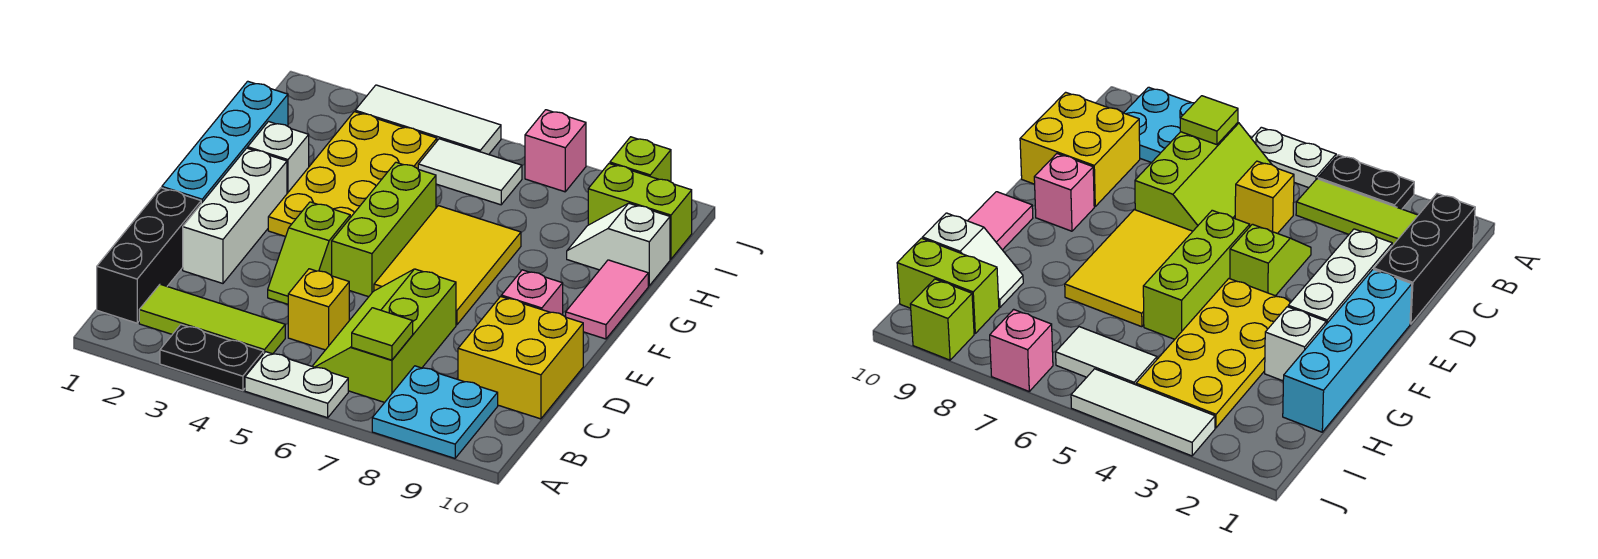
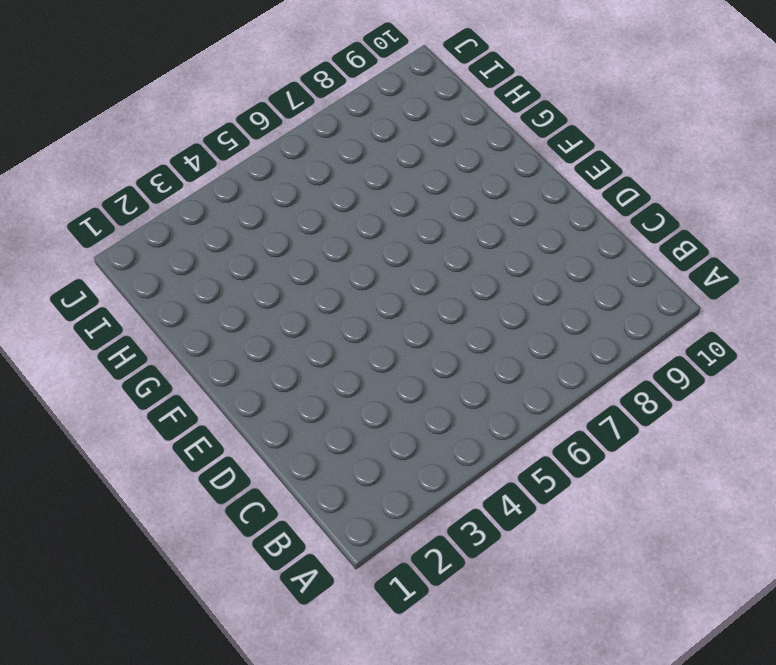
none -> black plate A3:A4 level 1
none -> white plate A5:A6 level 1
none -> cyan plate A8:B9 level 1

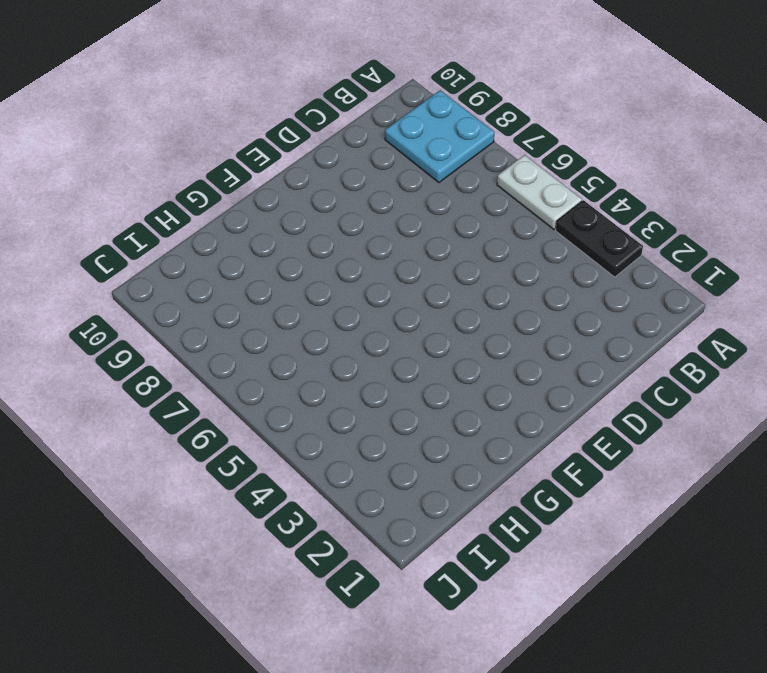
none -> black brick B1:D1 level 1
none -> lime tile B2:B4 level 1
none -> lime slope B6:D7 level 1 top 7

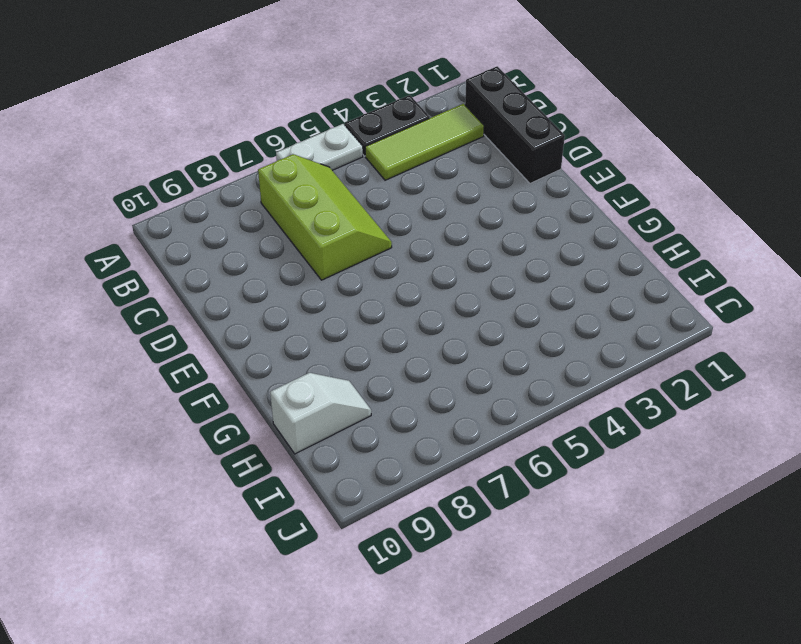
none -> cyan plate A8:B9 level 1
none -> yellow brick C5 level 1
none -> yellow brick C9:D10 level 1

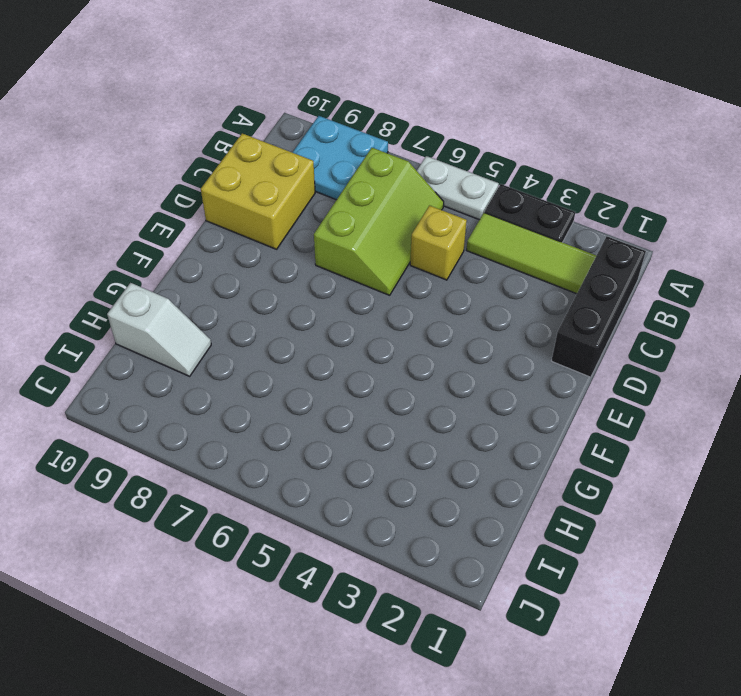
none -> white brick D2:F2 level 1
none -> lime slope D4:E4 level 1 top E
none -> cyan brick E1:H1 level 1

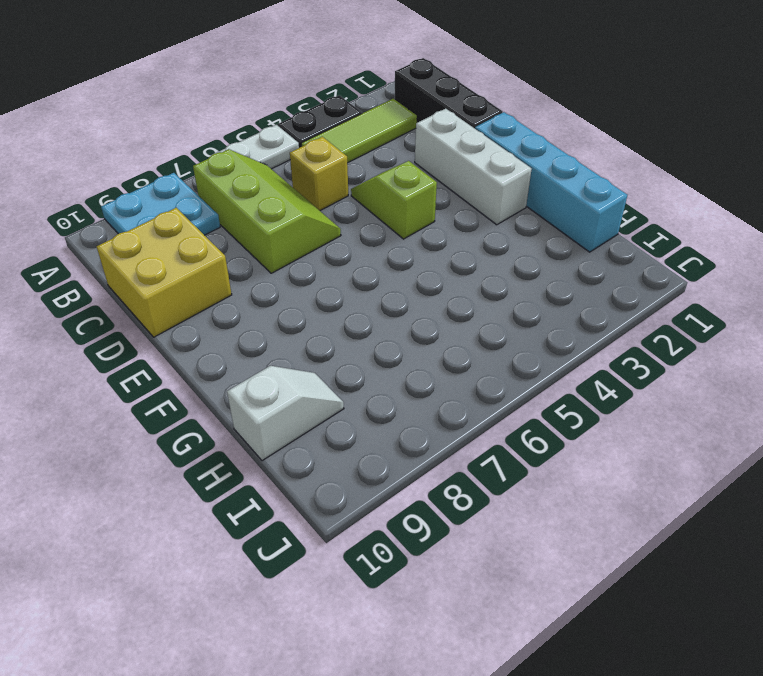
none -> lime brick E5:G5 level 1
none -> yellow tile E6:G7 level 1
none -> pink brick E9 level 1

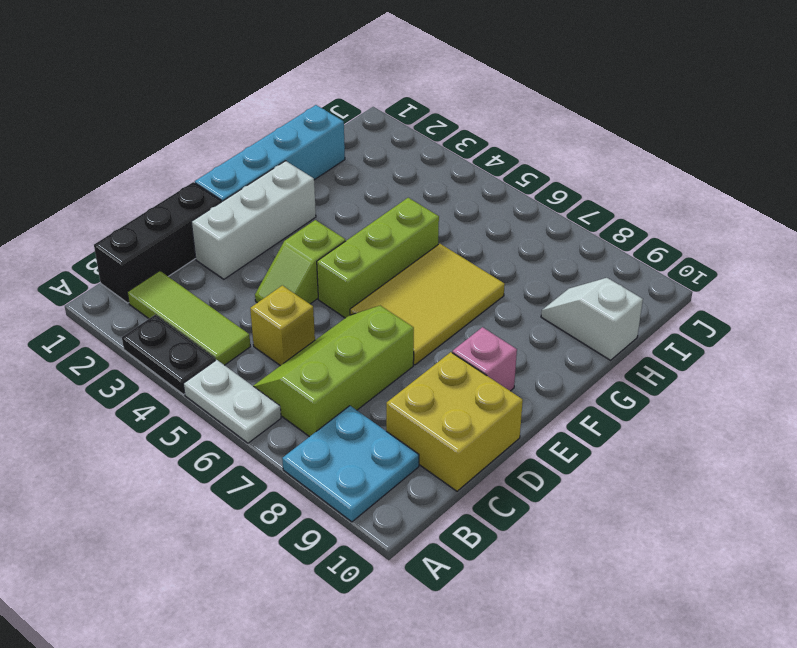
none -> yellow plate F3:I4 level 1
none -> pink tile F10:G10 level 1
none -> white brick G2 level 1

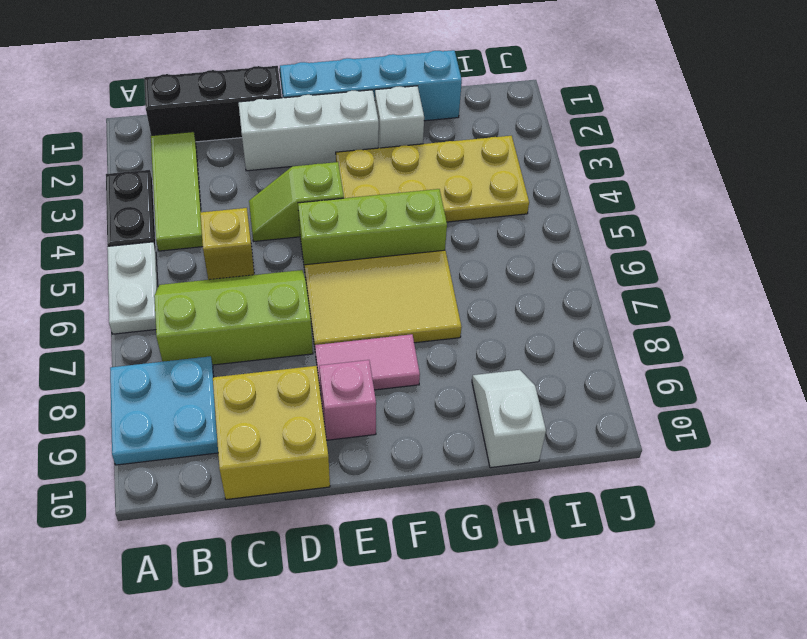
pink tile E8:F8 level 1 -> pink tile F10:G10 level 1
none -> white tile I5:I6 level 1
none -> lime brick I9:I10 level 1
none -> white tile J3:J5 level 1

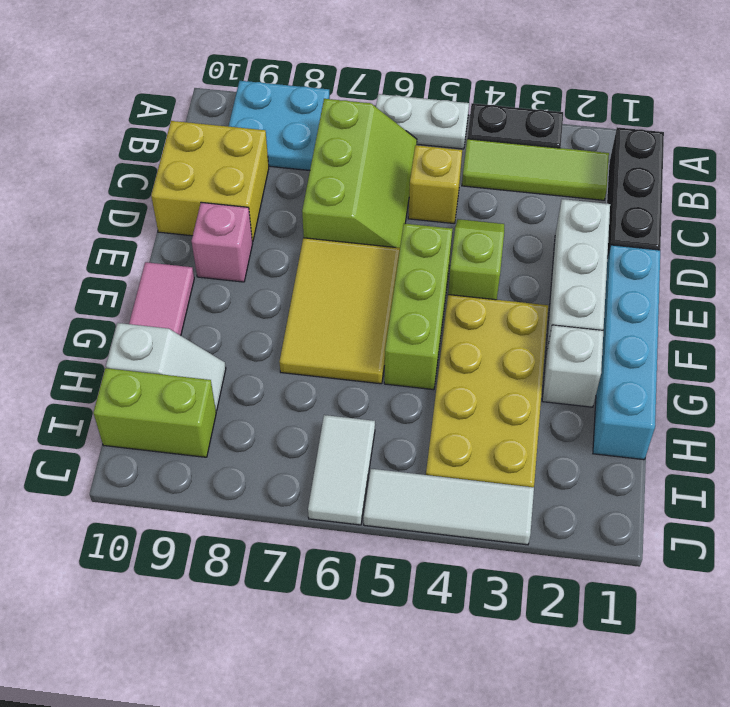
white tile I6:J6 level 1 -> white tile I5:I6 level 1
none -> pink brick J7 level 1
none -> lime brick J9 level 1
none -> lime tile B7 level 2

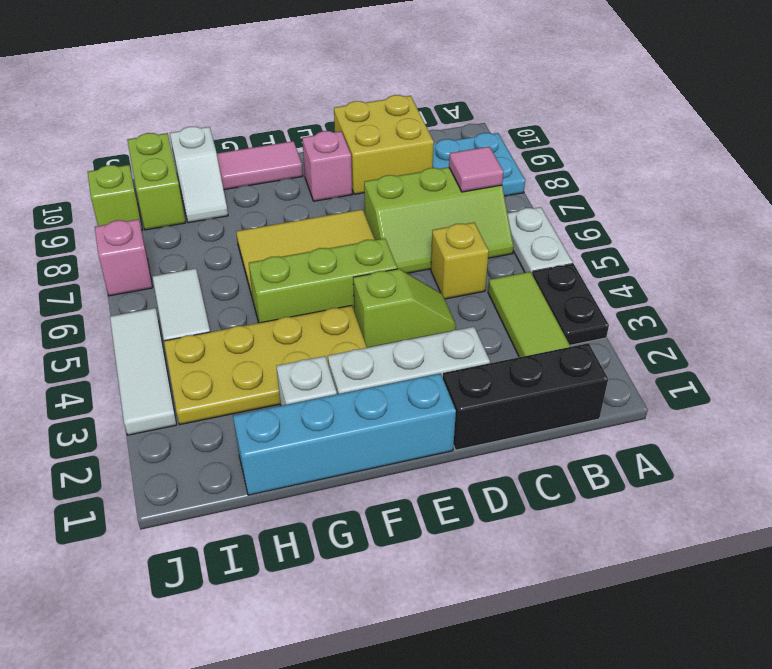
pink tile B7 level 2 -> lime tile B7 level 2

